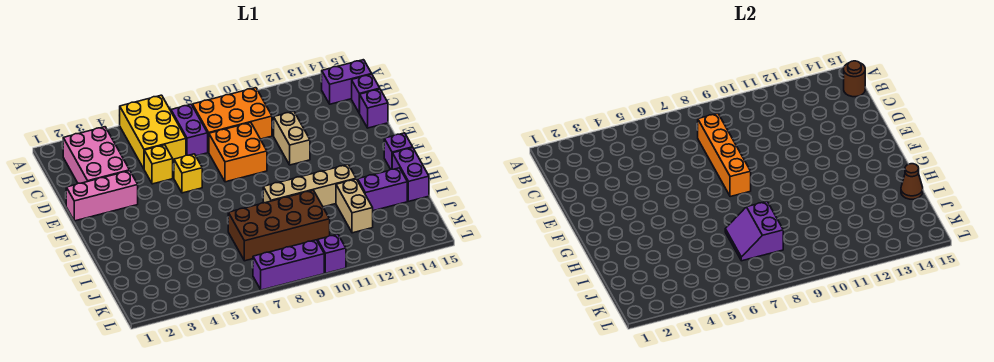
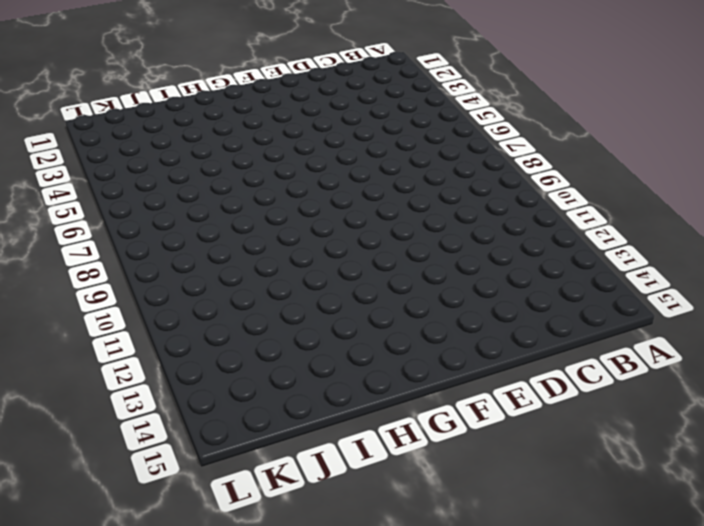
none -> yellow brick A5:C6 level 1
none -> pink brick B2:D3 level 1
none -> purple brick B7:C7 level 1

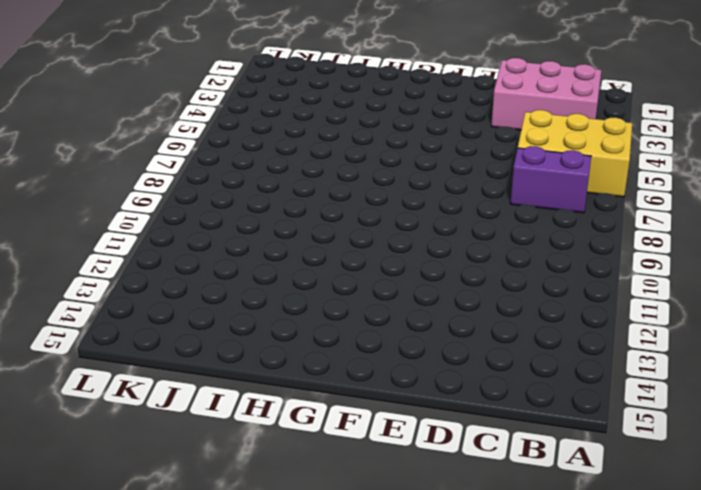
none -> orange brick B8:C10 level 1
none -> purple brick B14:B15 level 1
none -> purple brick C15 level 1

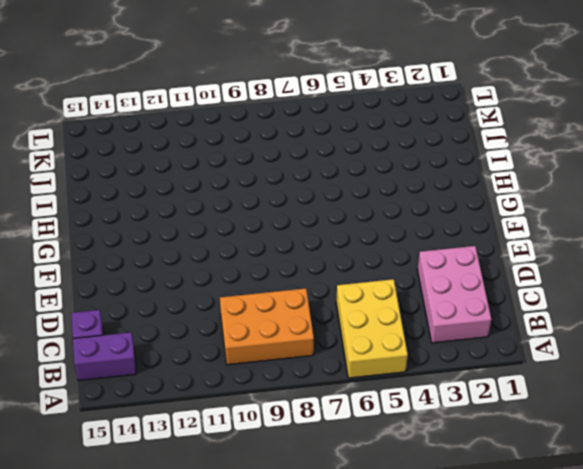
none -> purple brick B7:C7 level 1
none -> yellow brick D5 level 1
none -> orange brick D8:E9 level 1

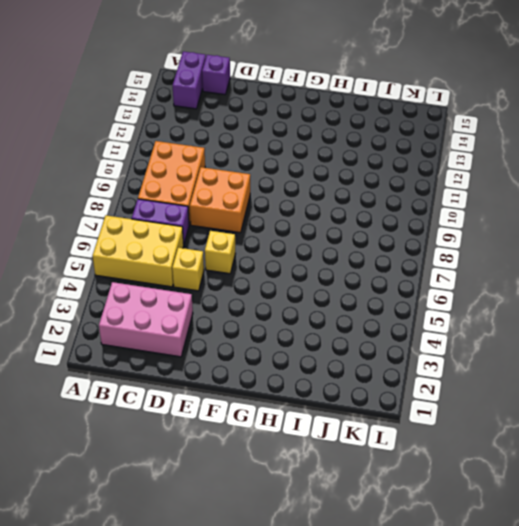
none -> tan brick D11:E11 level 1
none -> purple brick D15 level 1
none -> pink brick E1:E3 level 1

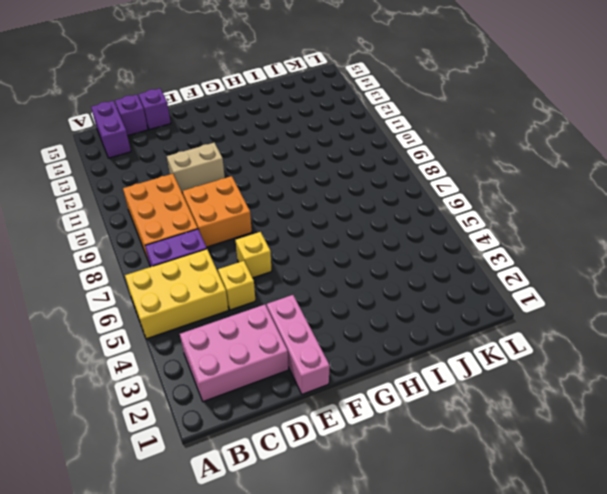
none -> purple brick G15 level 1
none -> tan brick H9:H12 level 1
none -> purple brick H15:I15 level 1

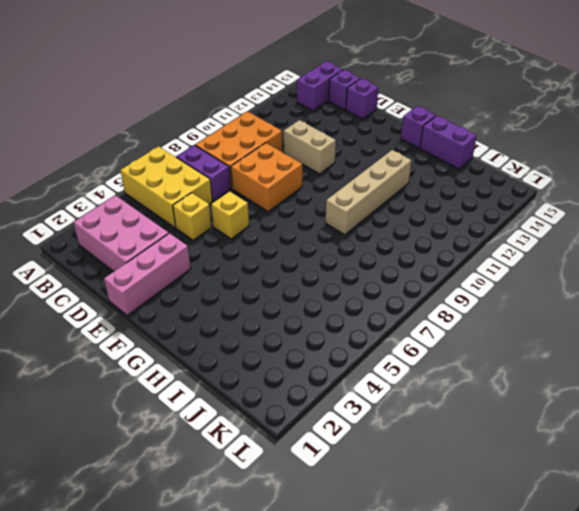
none -> brown brick I7:J10 level 1
none -> tan brick I12:J12 level 1
none -> purple brick I13:I14 level 1

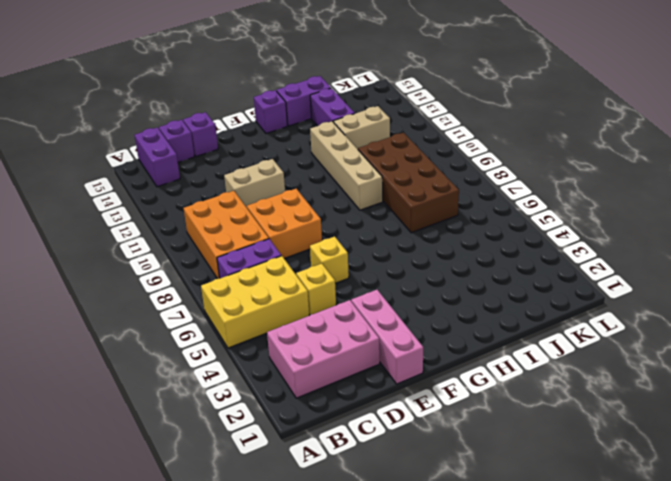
none -> purple brick L7:L9 level 1
none -> purple brick L10 level 1
none -> brown round brick B15 level 2

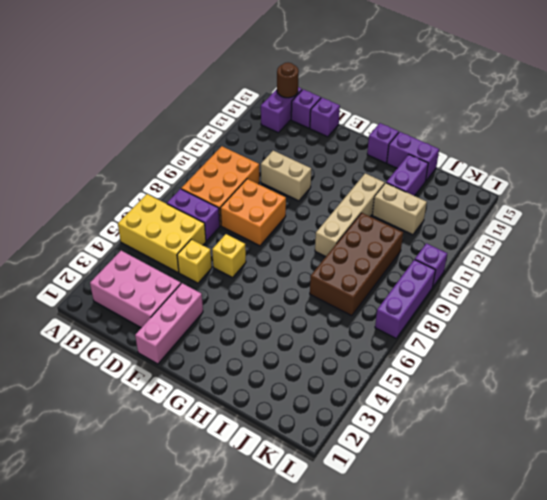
none -> orange brick C8:F8 level 2
none -> purple slope I7:J8 level 2 top 8
none -> brown cone I15 level 2

